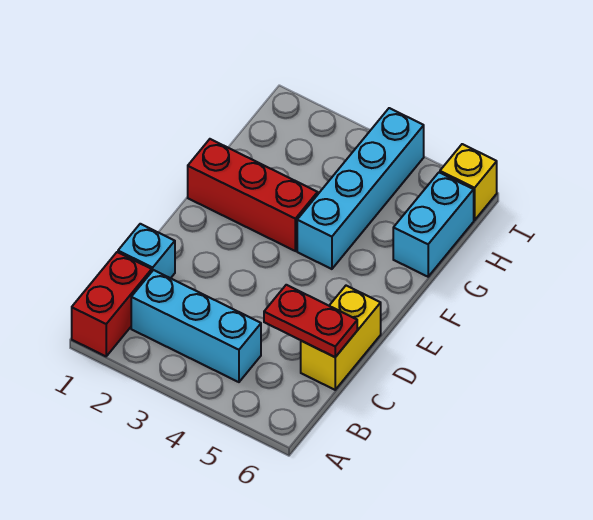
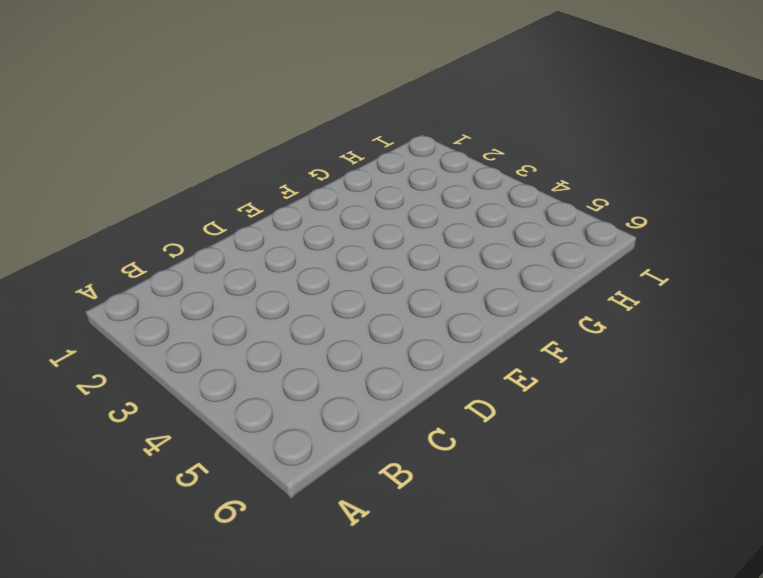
none -> red brick A1:B1 level 1
none -> cyan brick B2:B4 level 1

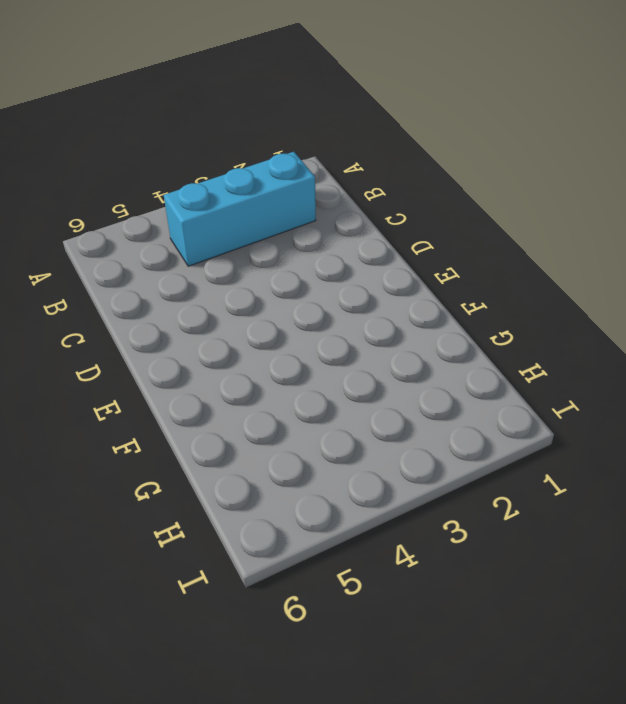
none -> red brick A1:B1 level 1
none -> cyan brick C1 level 1

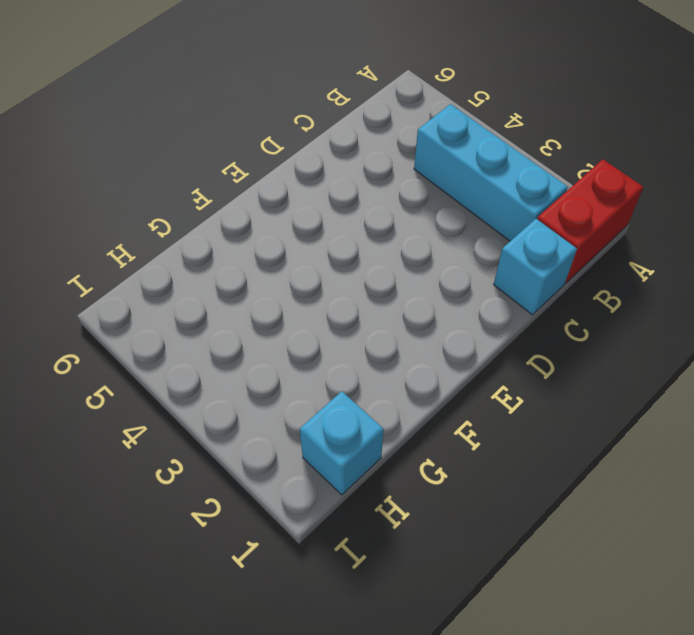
cyan brick H1 level 1 -> none
none -> yellow brick C6:D6 level 1
none -> red brick F1:F3 level 1

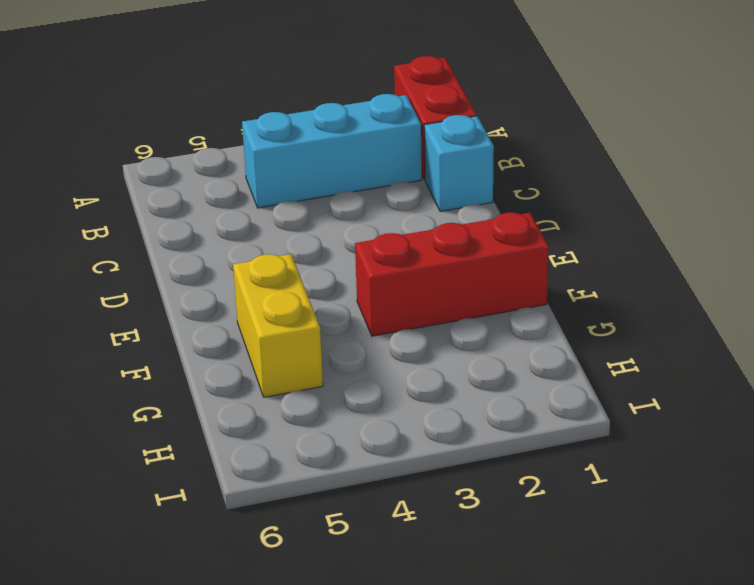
yellow brick F5:G5 level 1 -> yellow brick C6:D6 level 1
none -> cyan brick F4:I4 level 1
none -> cyan brick G6:H6 level 1

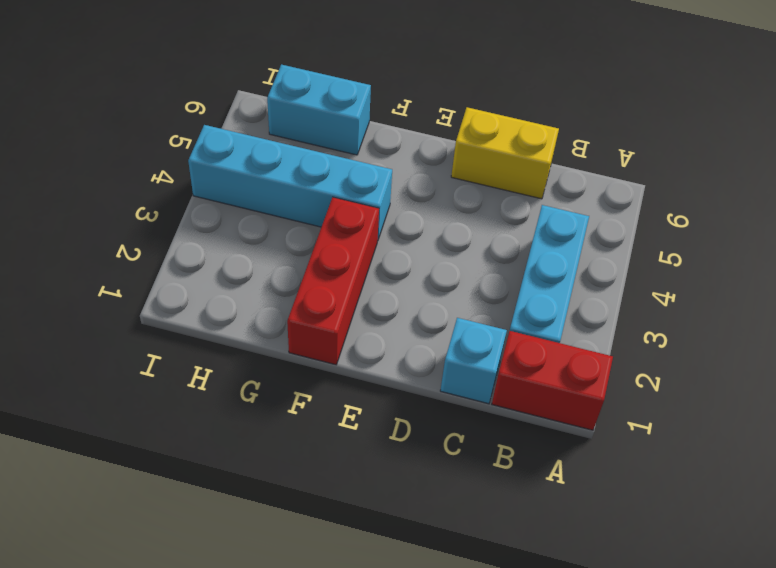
none -> yellow brick I6 level 1
none -> red plate C5:C6 level 2

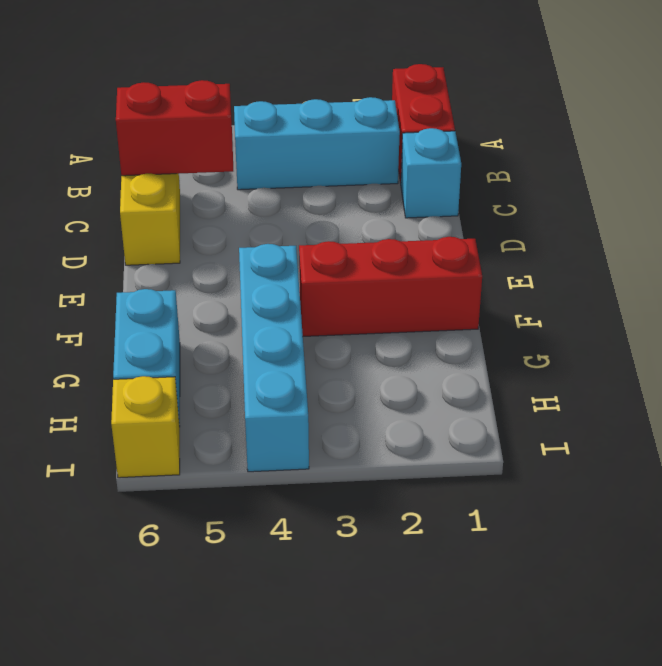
red brick C5:C6 level 2 -> red plate C5:C6 level 2

